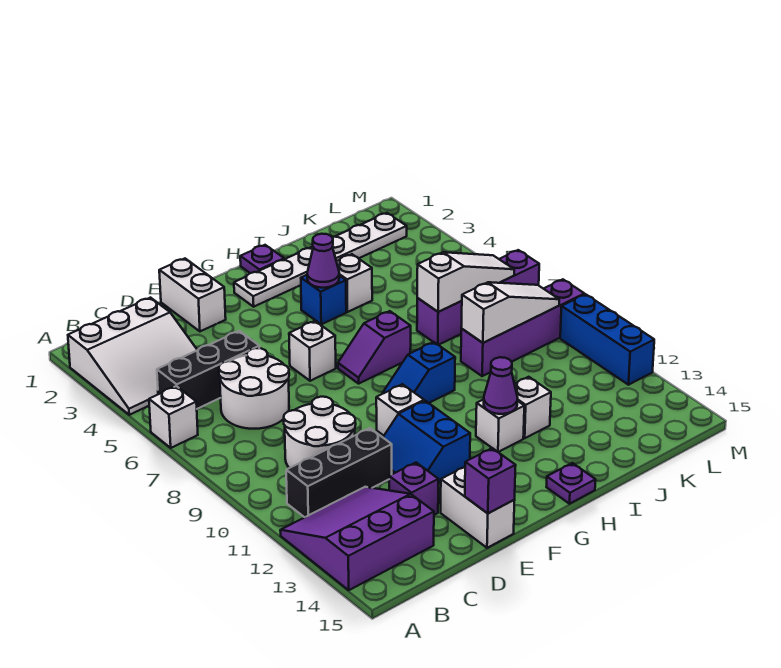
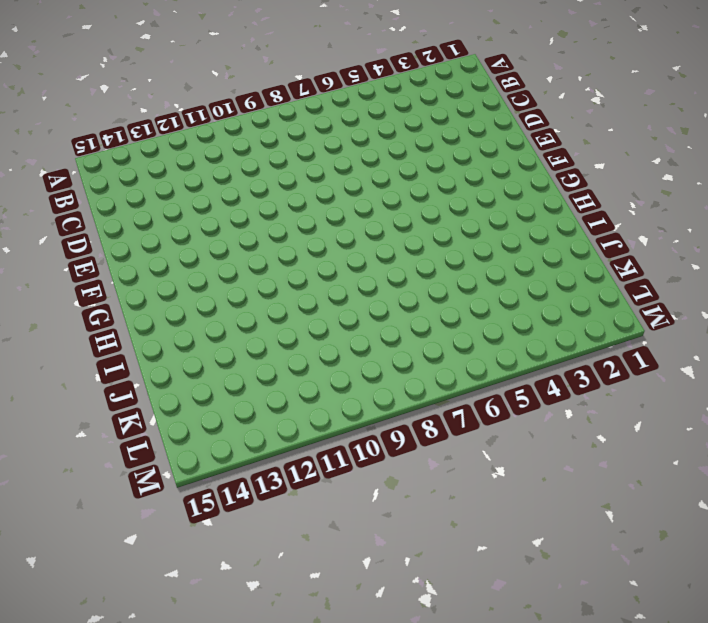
none -> white slope A2:C4 level 1 top 2
none -> white brick A6 level 1
none -> purple slope A12:C14 level 1 top 14
none -> black brick B5:D5 level 1

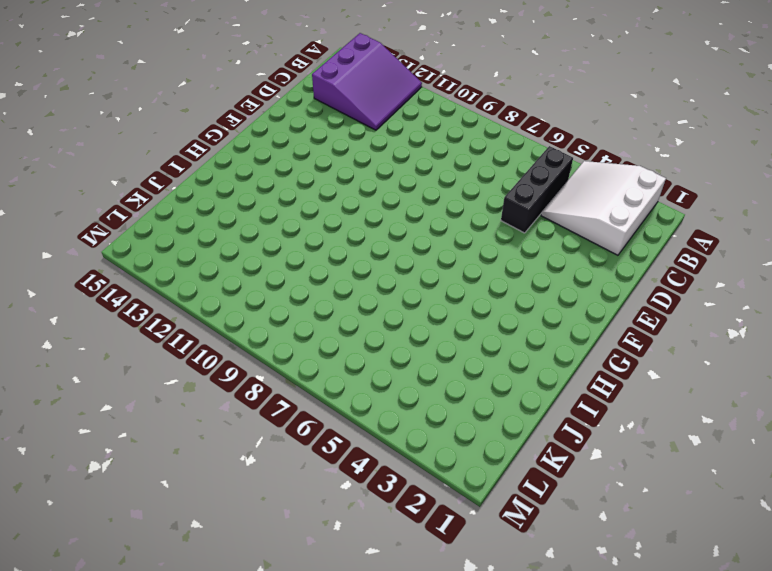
none -> white brick A6 level 1
none -> black brick B11:D11 level 1
none -> white round brick C6:D7 level 1
none -> white round brick C9:D10 level 1

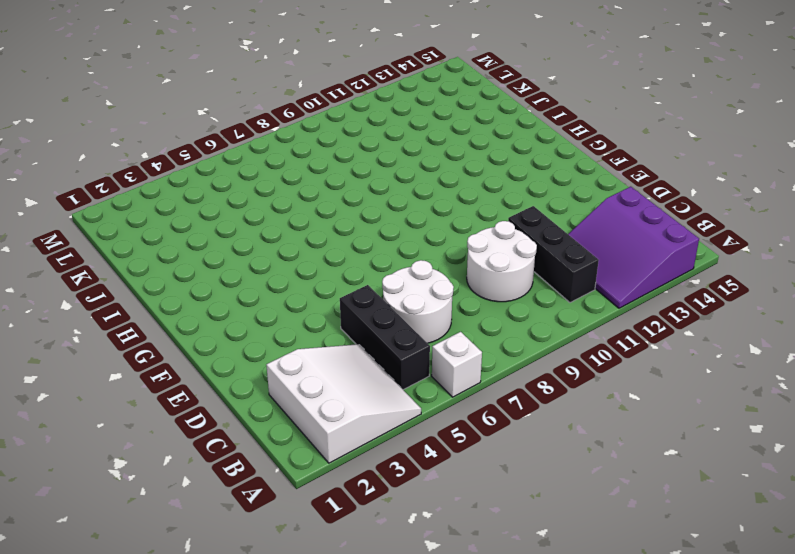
none -> purple brick D13 level 1
none -> white brick E1:E2 level 1
none -> blue slope E11:F12 level 1 top F
none -> white brick E14:E15 level 1

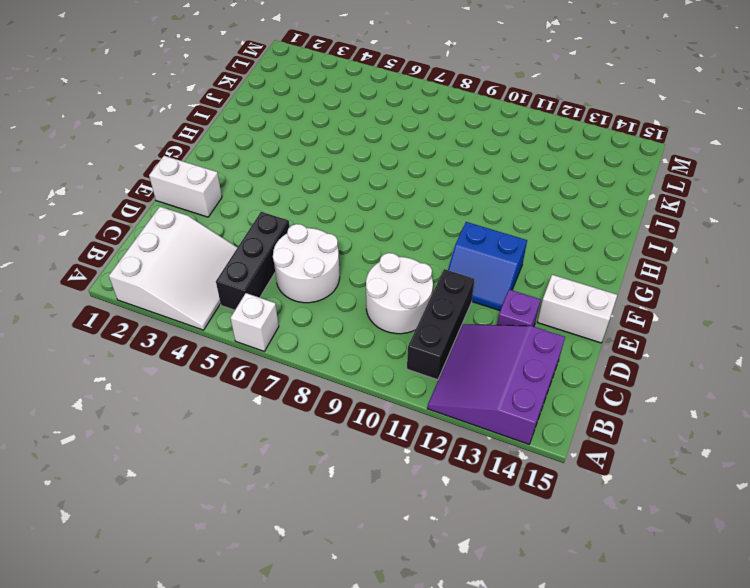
none -> white brick F6 level 1
none -> white brick F10 level 1
none -> white plate G2:L2 level 1
none -> purple slope G7:H7 level 1 top H

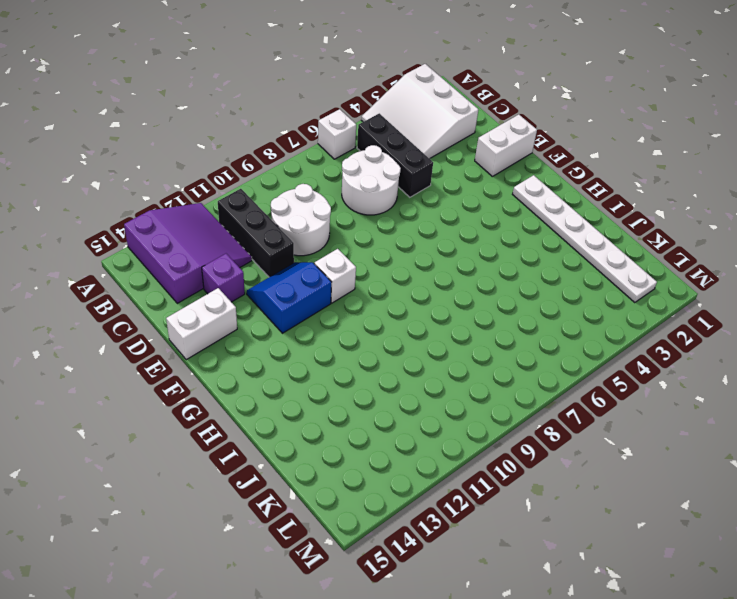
none -> white brick F6 level 1
none -> purple slope G7:H7 level 1 top H
none -> blue slope G9:H9 level 1 top H
none -> purple plate H1 level 1

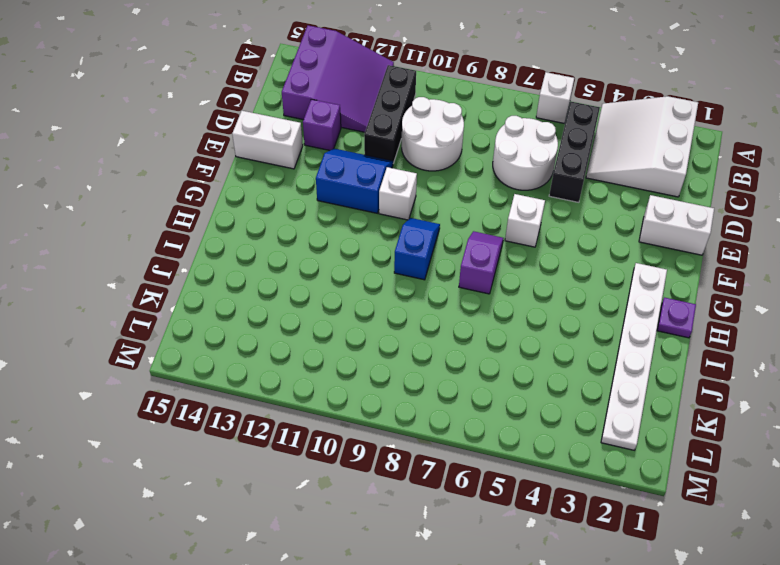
none -> blue brick H4 level 1
none -> white brick H12 level 1
none -> purple plate H15 level 1
none -> white brick I4 level 1

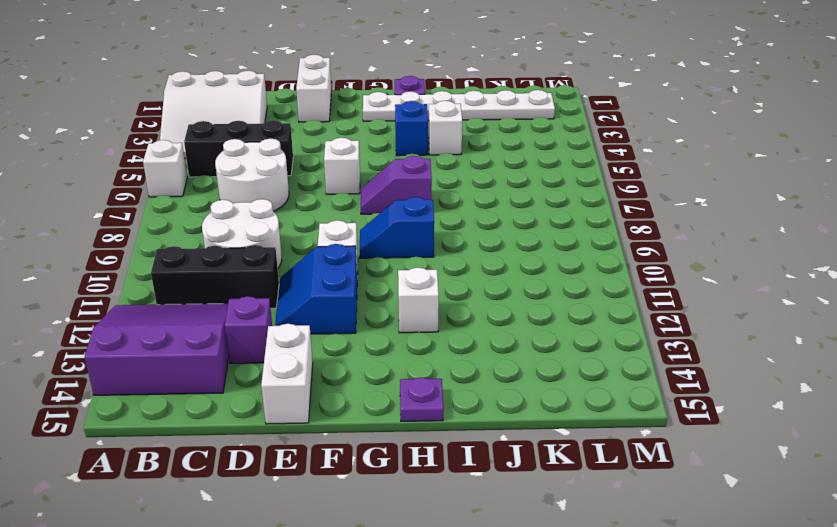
none -> white brick I12 level 1
none -> purple brick J7:M7 level 1
none -> purple brick J9:M9 level 1
none -> blue brick M10:M12 level 1

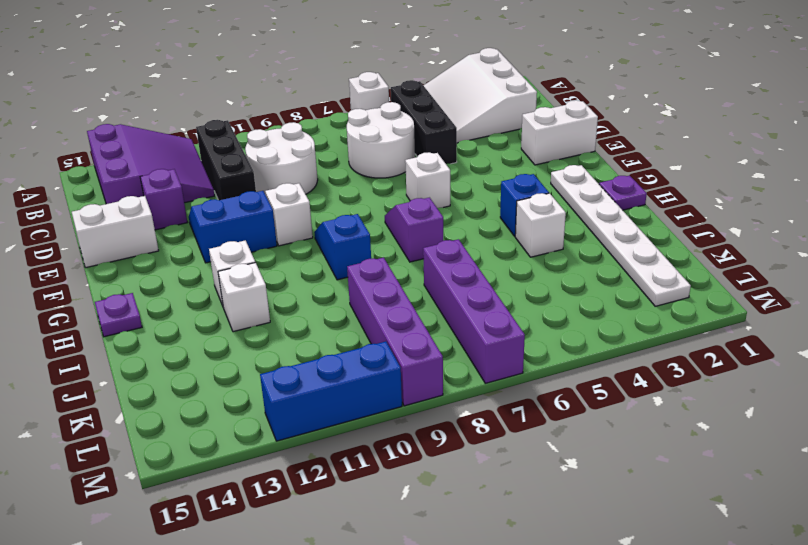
none -> purple brick E15 level 2
none -> purple cone H4 level 2
none -> purple cone H12 level 2
none -> white slope J7:L7 level 2 top J

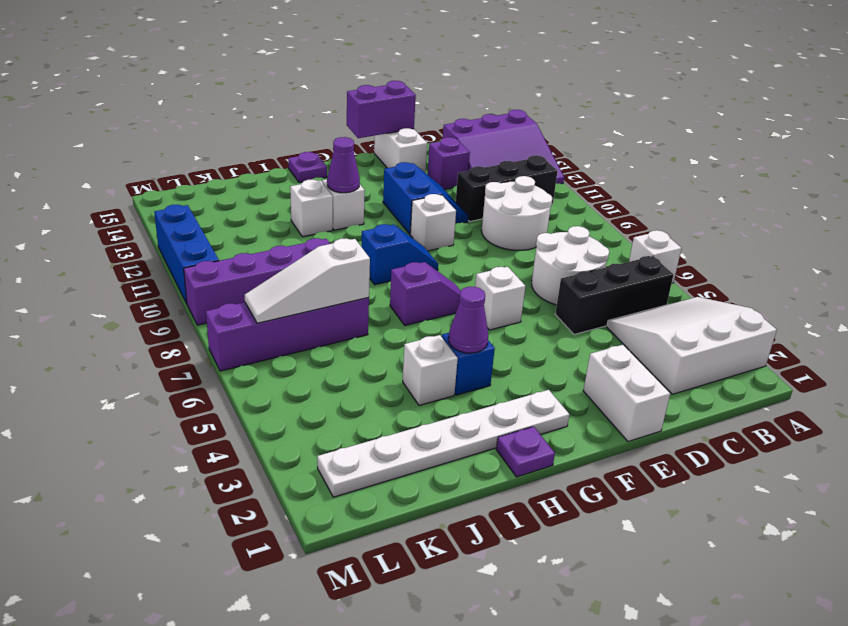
purple brick E15:F15 level 2 -> purple brick E15 level 2
none -> white slope J9:L9 level 2 top J

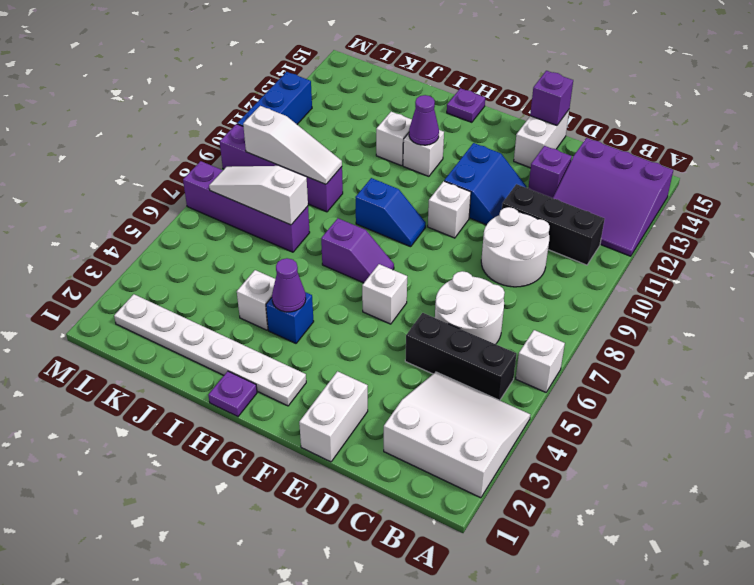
white slope J9:L9 level 2 top L -> white slope J9:L9 level 2 top J

